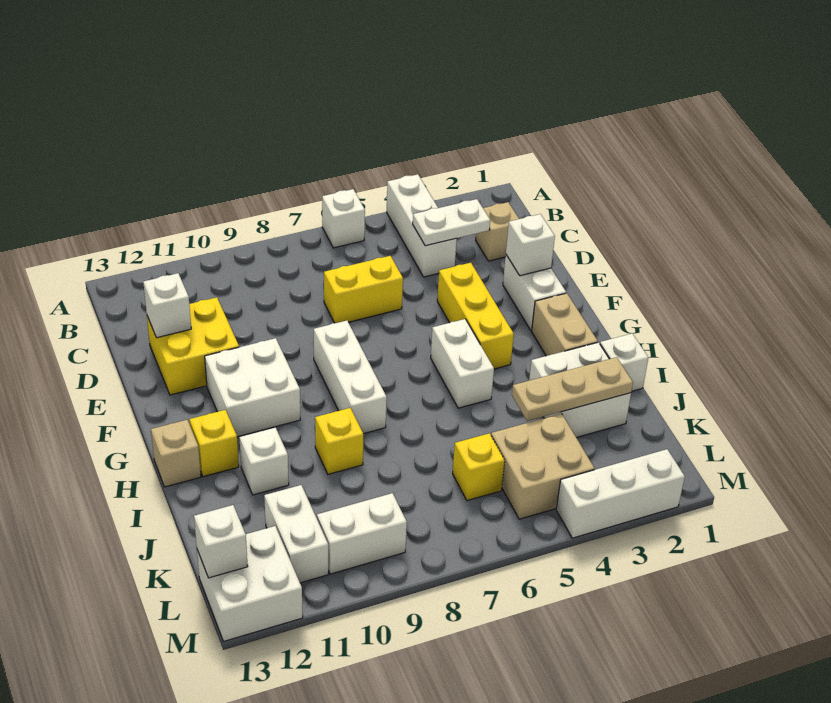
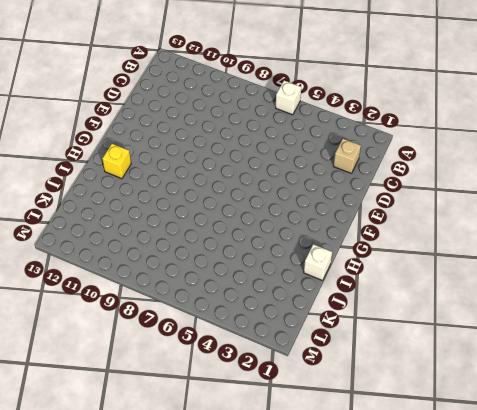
none -> white brick A4:C4 level 1
none -> yellow brick D6:D7 level 1
none -> yellow brick D11:E12 level 1

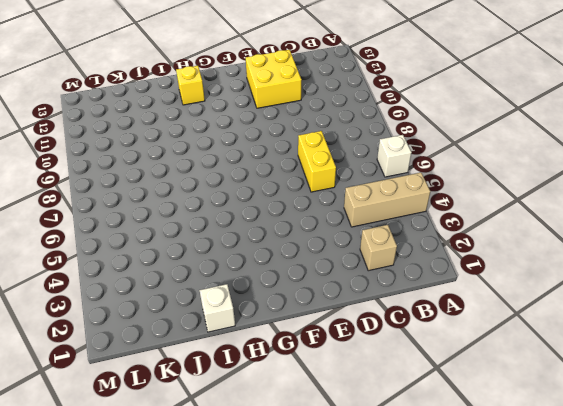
tan brick A4:C4 level 1 -> white brick A4:C4 level 1
none -> white brick E2:F2 level 1
none -> yellow brick E4:G4 level 1
none -> white brick F8:H8 level 1

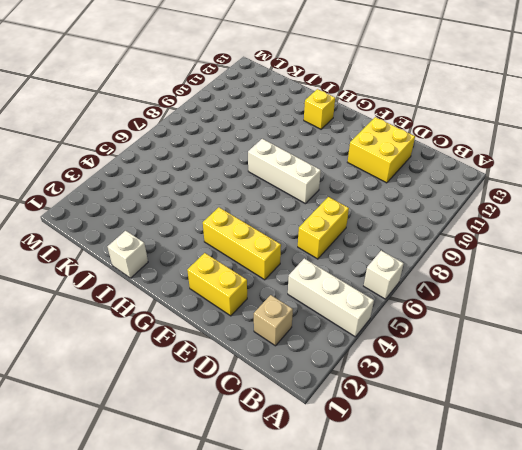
yellow brick E2:F2 level 1 -> white brick E2:F2 level 1
none -> white brick F10:G11 level 1
none -> tan brick G2:H2 level 1
none -> white brick G5:H5 level 1

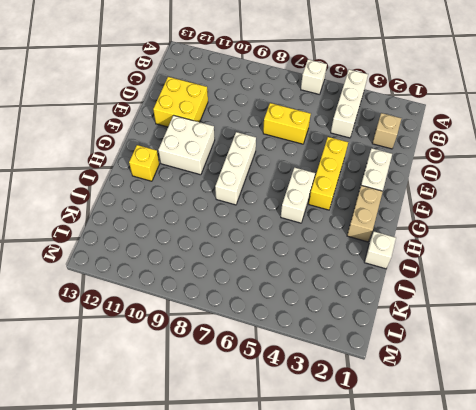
none -> tan brick H13 level 1
none -> white brick I2:J3 level 1
none -> yellow brick I9 level 1

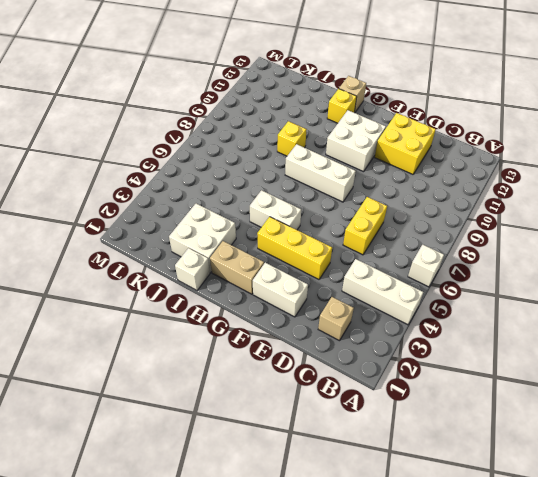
none -> white brick I11 level 1
none -> tan brick K4:L5 level 1
none -> yellow brick K6 level 1

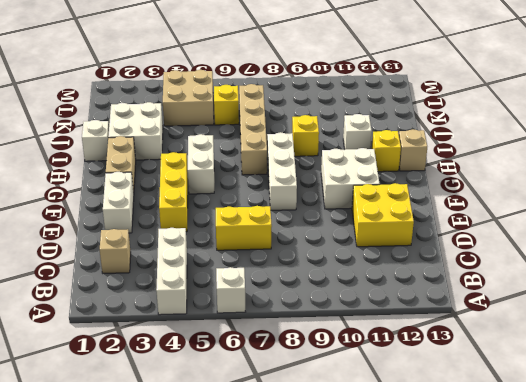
tan brick H7:K7 level 1 -> none
none -> white brick K11:L11 level 1
none -> white brick L9:L10 level 1
none -> white brick L12:M13 level 1

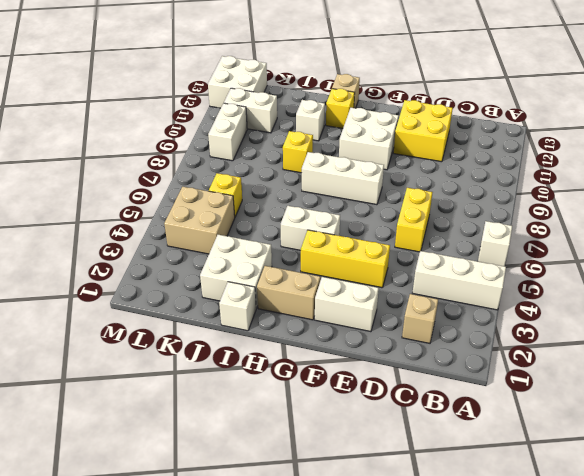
none -> white brick M2:M4 level 1
none -> white plate C3:C4 level 2
none -> white brick D12 level 2

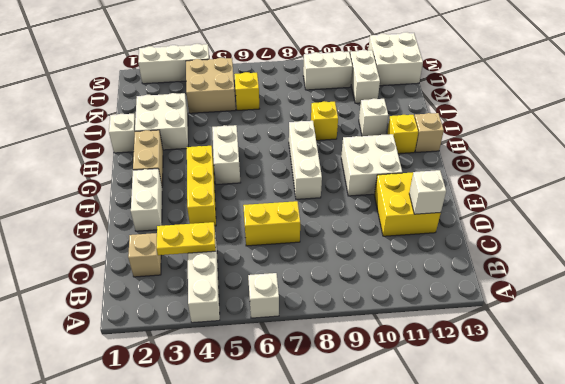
yellow plate C3:C4 level 2 -> white plate C3:C4 level 2
none -> white brick E2 level 2
none -> tan plate J2:J4 level 2
none -> white brick L13 level 2

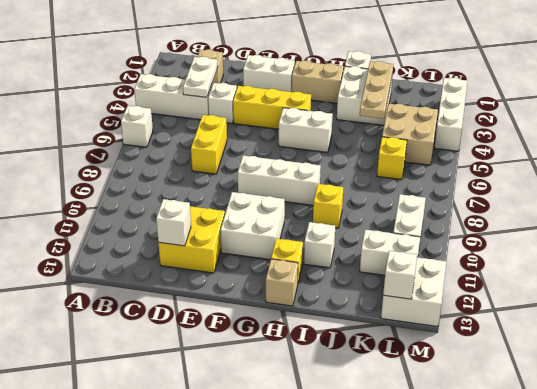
white brick D4 level 1 -> white brick E2 level 2

